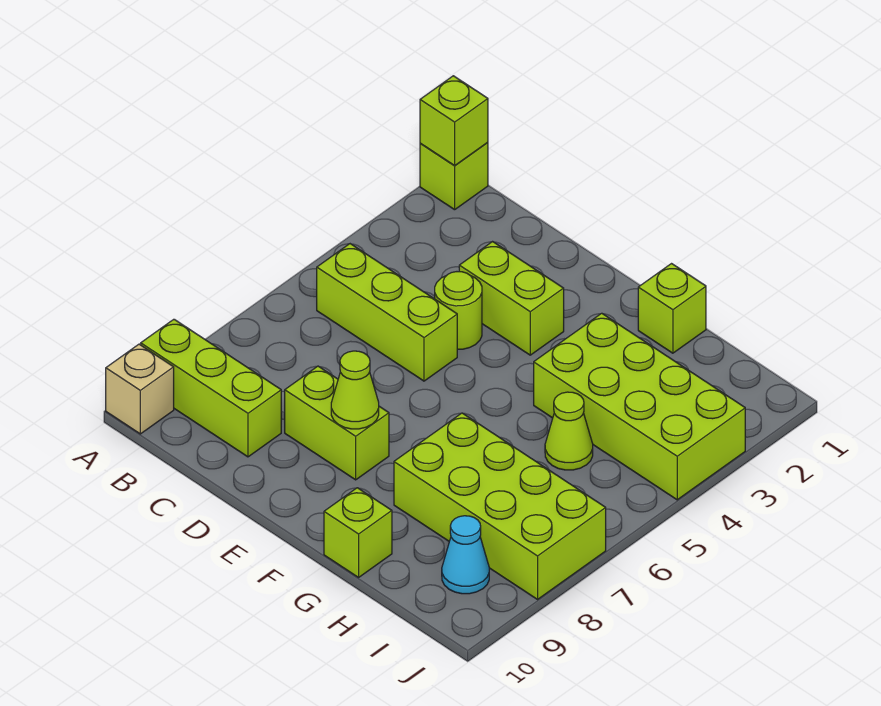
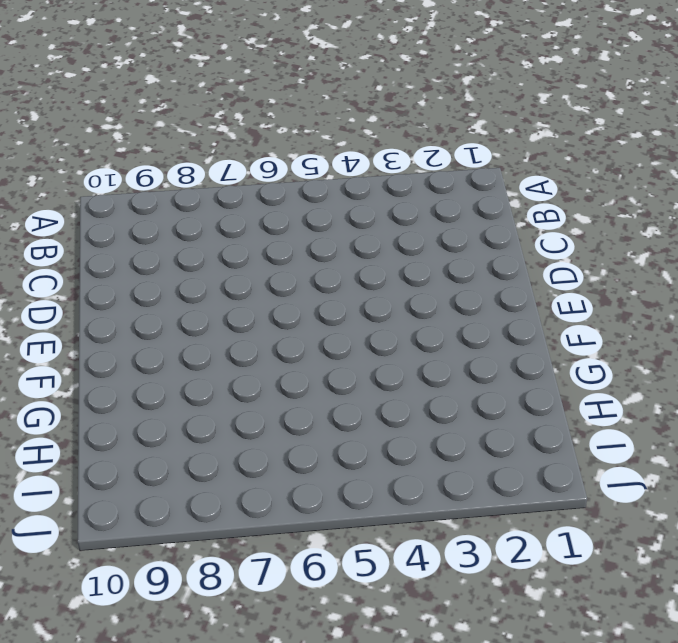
none -> lime brick A1 level 1
none -> lime brick A9:C9 level 1
none -> tan brick A10 level 1

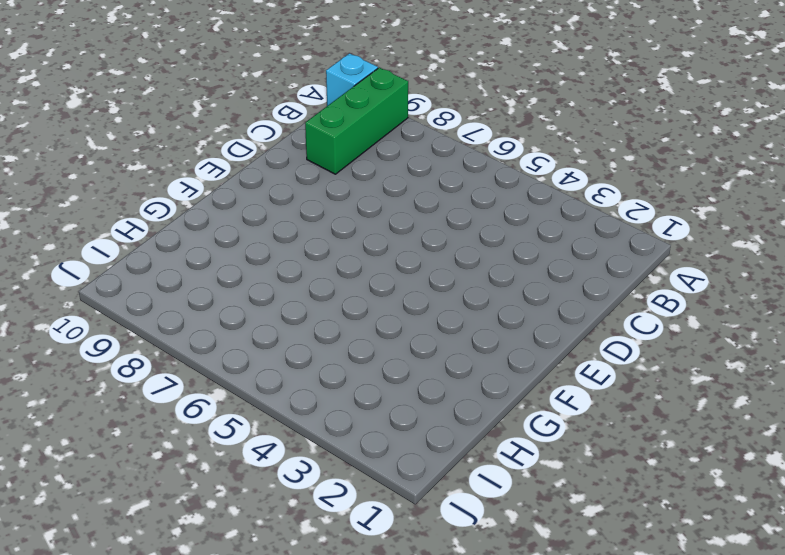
green brick A9:C9 level 1 -> lime brick A9:C9 level 1
cyan brick A10 level 1 -> tan brick A10 level 1
none -> lime brick A1 level 1
none -> lime brick B5:D5 level 1
none -> lime brick D3:E3 level 1

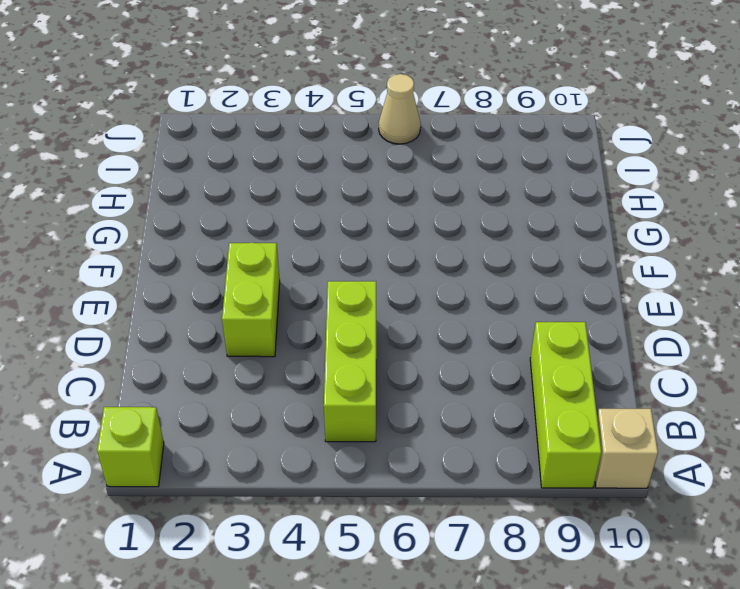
tan cone J6 level 1 -> none
none -> lime round brick D4 level 1
none -> lime brick D8:E8 level 1
none -> lime brick G1 level 1

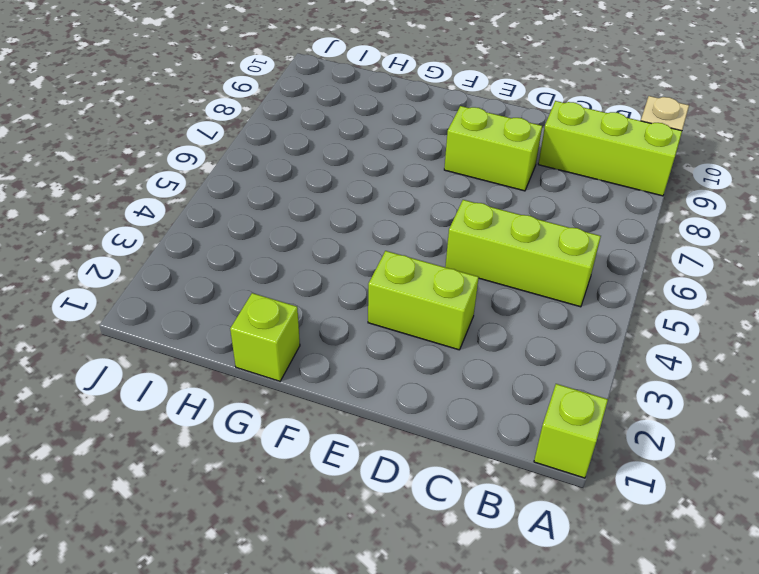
none -> lime round brick D4 level 1
none -> lime brick G3:J4 level 1
none -> lime brick G7:J8 level 1

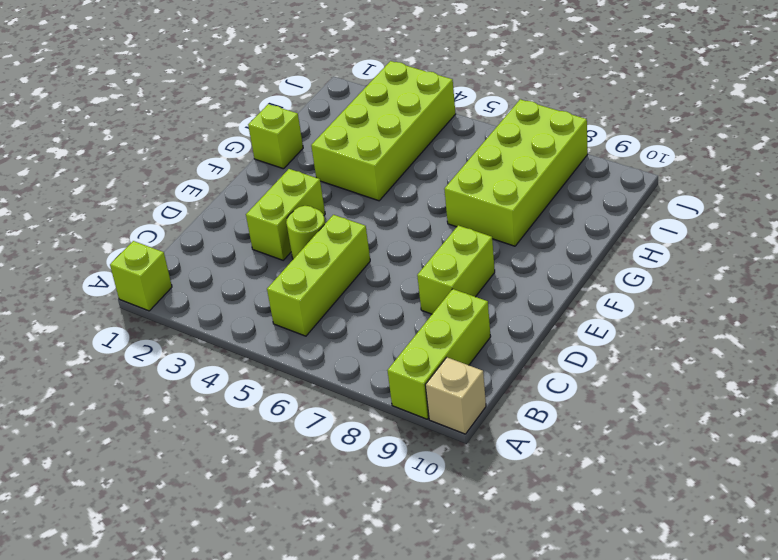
none -> lime brick G10 level 1
none -> lime cone H5 level 1
none -> cyan cone I9 level 1

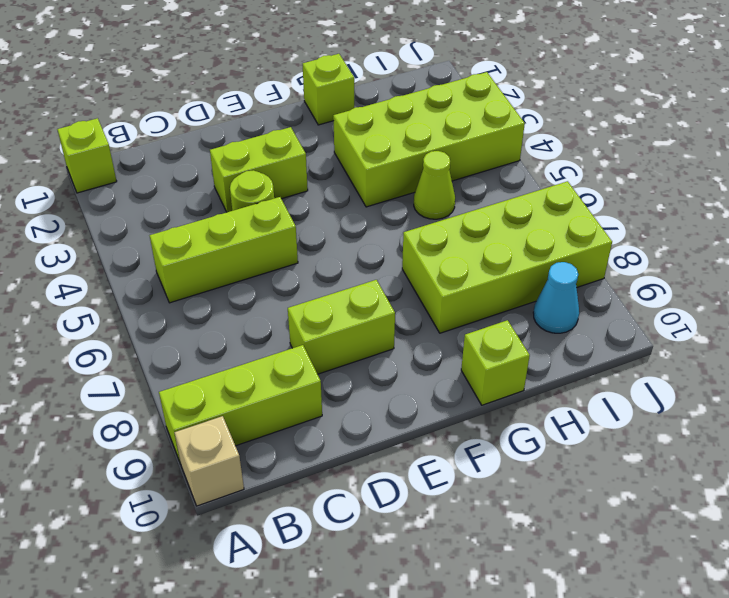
none -> lime brick A1 level 2
none -> lime cone E8 level 2

